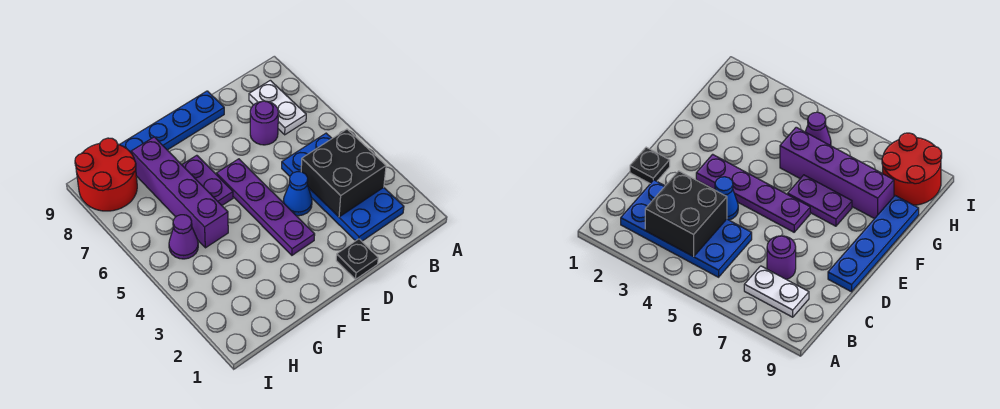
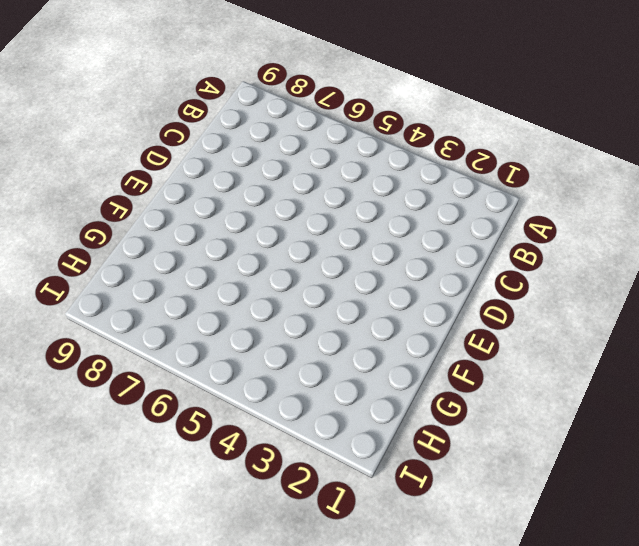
none -> blue plate B2:C5 level 1
none -> white plate B7:B8 level 1
none -> purple round brick C7 level 1

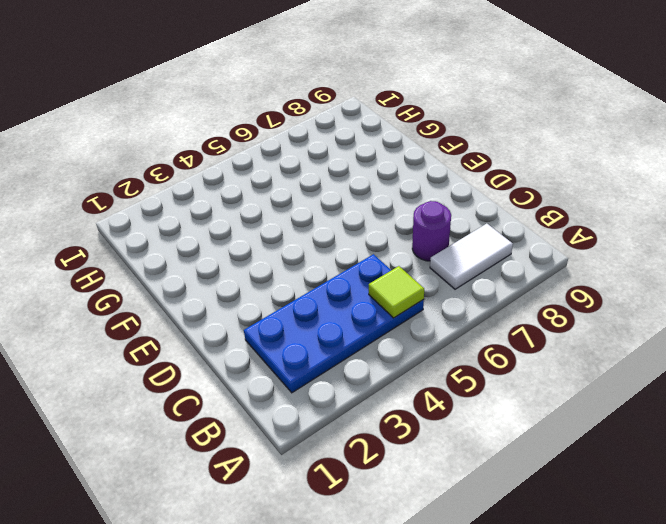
lime tile B5 level 2 -> none
white tile B7:B8 level 1 -> white plate B7:B8 level 1
none -> black plate D1 level 1
none -> blue cone D4 level 1
none -> blue plate D9:G9 level 1

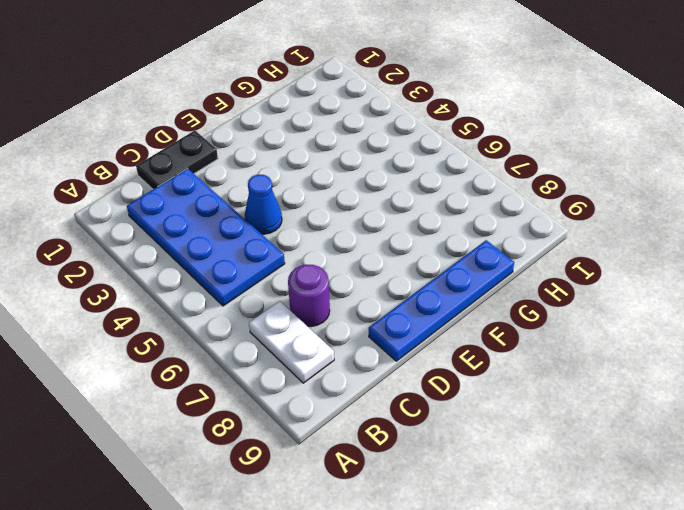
black plate C1:D1 level 1 -> black plate D1 level 1
none -> purple plate E3:E6 level 1
none -> purple plate F6:F7 level 1
none -> purple brick G5:G8 level 1

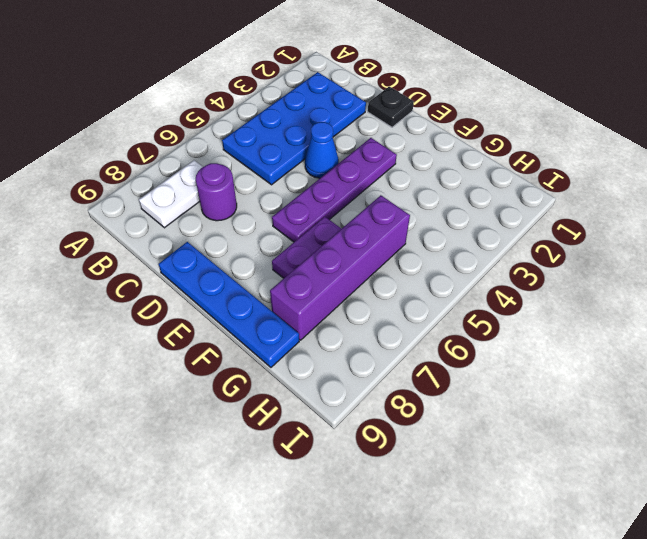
none -> purple cone H5 level 1
none -> red round brick H8:I9 level 1
none -> black brick B3:C4 level 2

